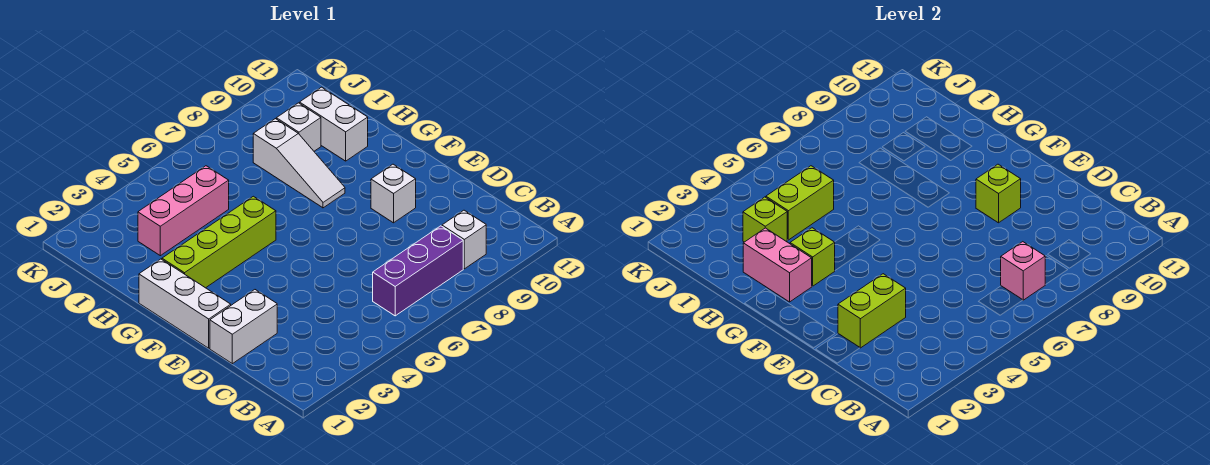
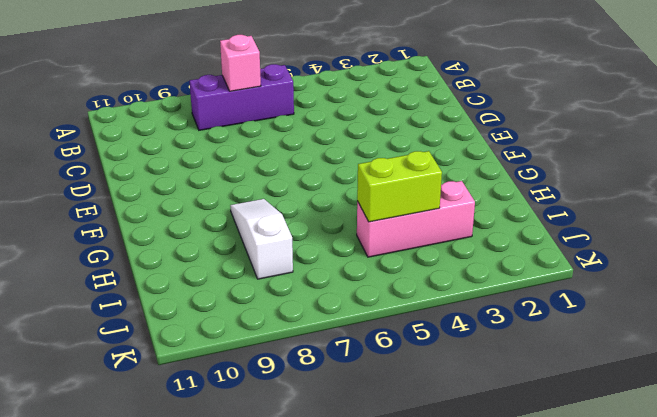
none -> white brick B9 level 1
none -> white brick D1:D2 level 1
none -> white brick E1:G1 level 1

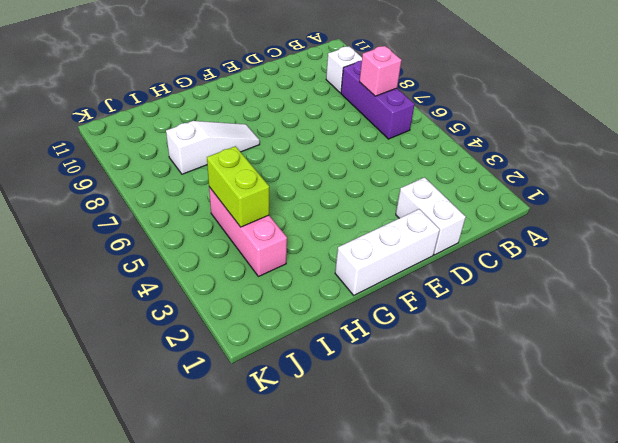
none -> white brick E9 level 1
none -> lime brick G2:G5 level 1
none -> white brick H10:I10 level 1

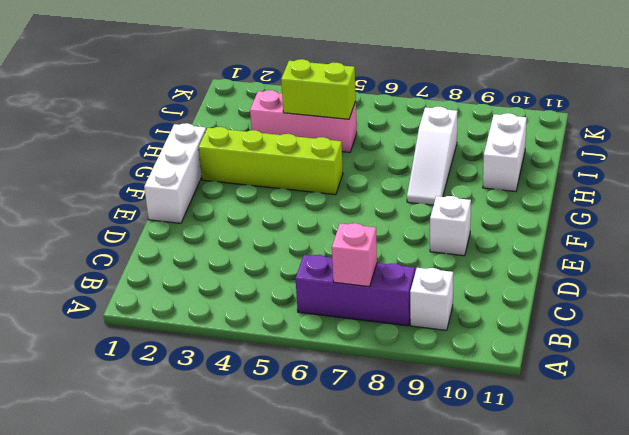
none -> white brick D1:D2 level 1
none -> white brick I9 level 1
none -> lime brick D2:D3 level 2

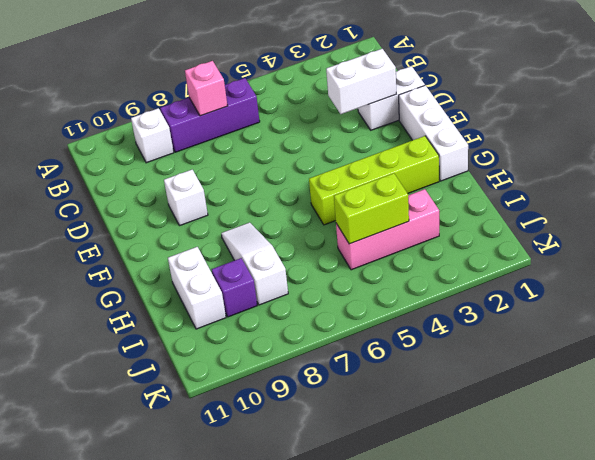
white brick D2:D3 level 2 -> lime brick D2:D3 level 2
purple brick I9 level 1 -> white brick I9 level 1
none -> lime brick E9 level 2
none -> pink brick G2:H2 level 2
none -> lime brick G3 level 2

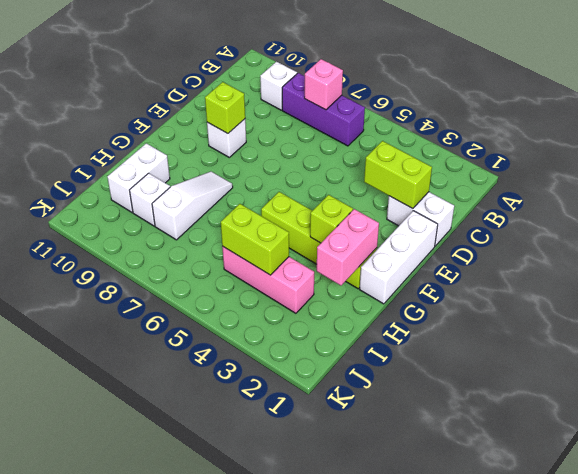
none -> lime brick I3 level 2

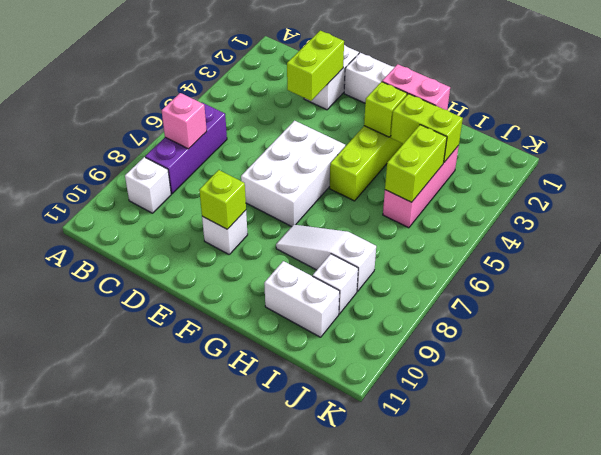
white brick E5:F7 level 1 -> none
lime brick H3:I3 level 2 -> lime brick I3 level 2

